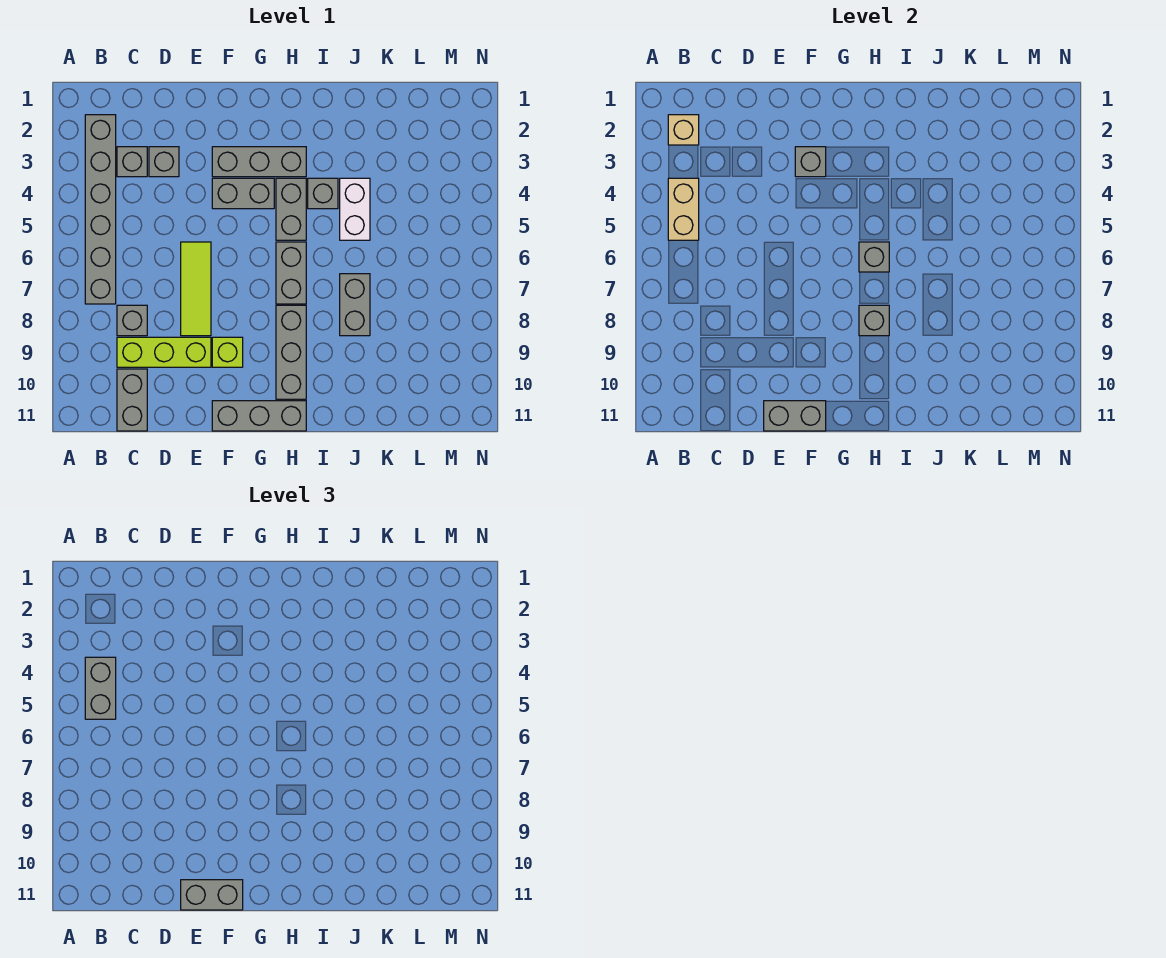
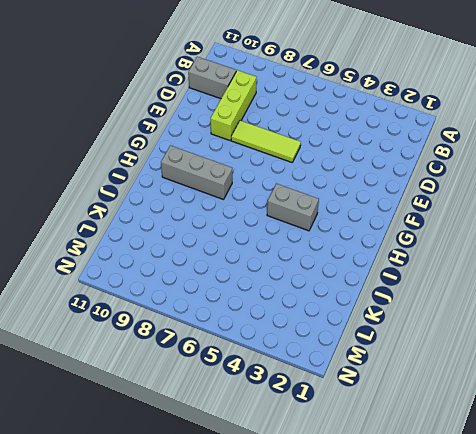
none -> grey brick B2:B7 level 1
none -> grey brick C3 level 1
none -> grey brick C8 level 1

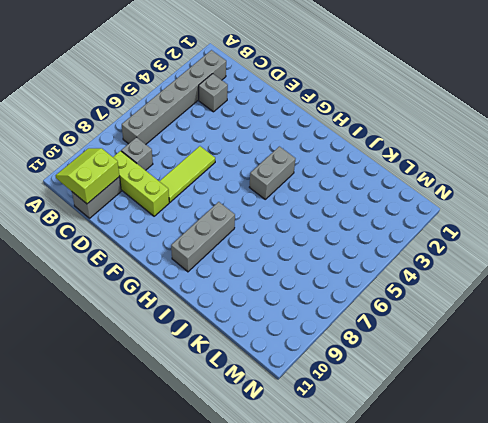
lime slope B10:C11 level 2 top C -> none
none -> grey brick D3 level 1
none -> grey brick F3:H3 level 1
none -> grey brick F4:G4 level 1

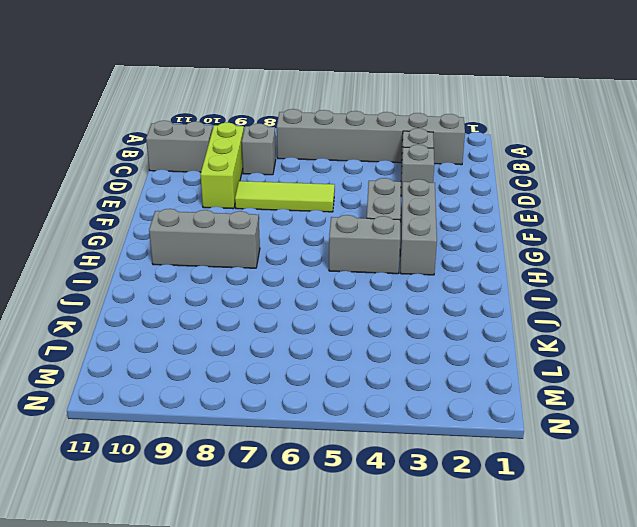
none -> lime brick F9 level 1
none -> grey brick F11:H11 level 1
none -> grey brick H6:H7 level 1

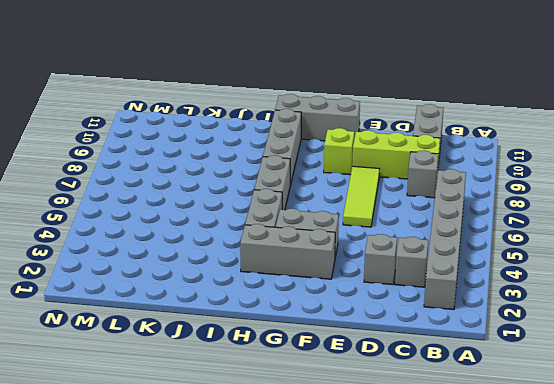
none -> grey brick I4 level 1
none -> white brick J4:J5 level 1
none -> grey brick J7:J8 level 1

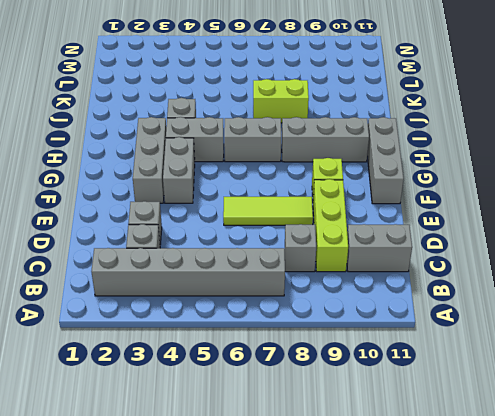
lime brick J7:J8 level 1 -> grey brick J7:J8 level 1
none -> white brick J4:J5 level 1
none -> tan brick B2 level 2
none -> tan brick B4:B5 level 2

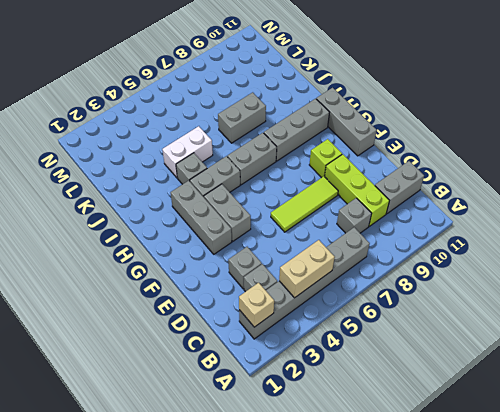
none -> grey brick E11:F11 level 2
none -> grey brick F3 level 2
none -> grey brick H6 level 2

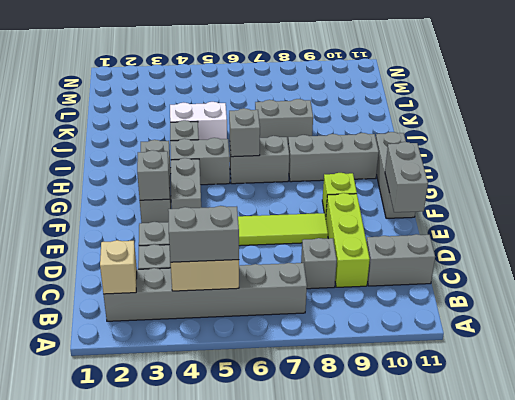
none -> grey brick H8 level 2
none -> grey brick E11:F11 level 3

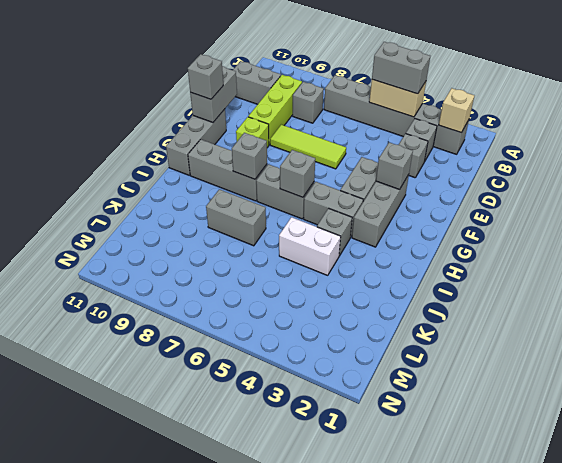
grey brick F11 level 3 -> grey brick E11:F11 level 3

